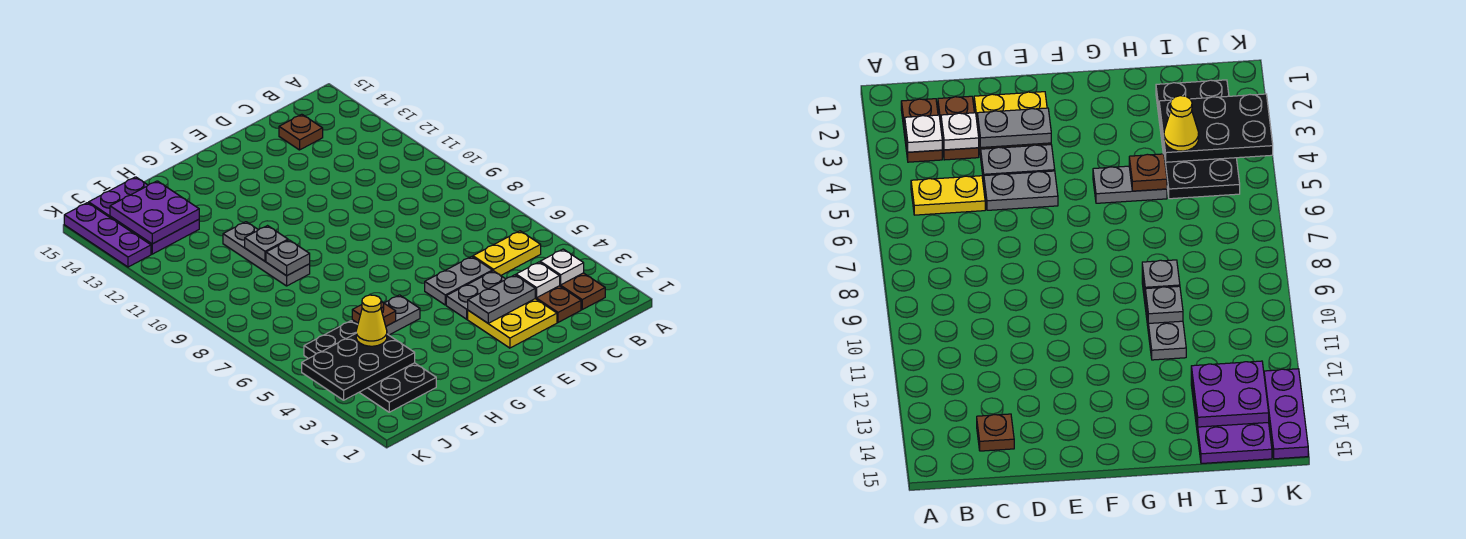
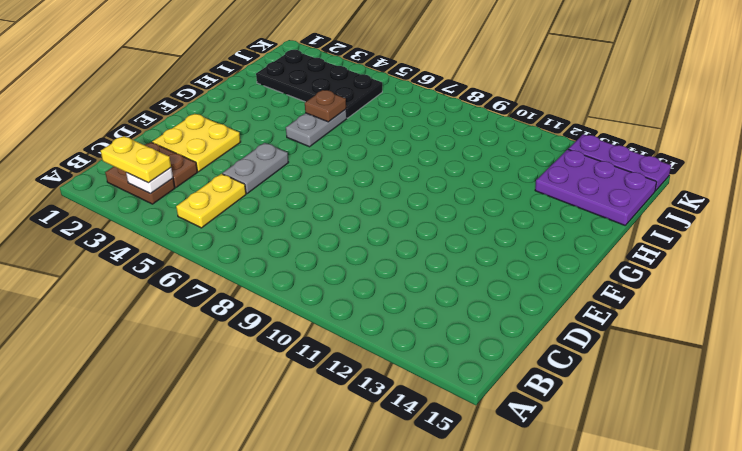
yellow plate B2:B3 level 3 -> none
none -> brown plate C14 level 1
none -> grey plate D4:E4 level 1
none -> grey plate H9:H11 level 1

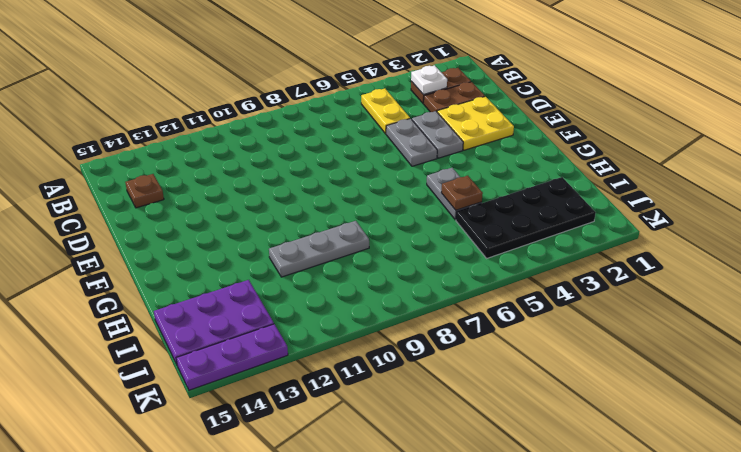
none -> white plate C3 level 2
none -> grey plate D3:E3 level 2
none -> grey plate H9 level 2

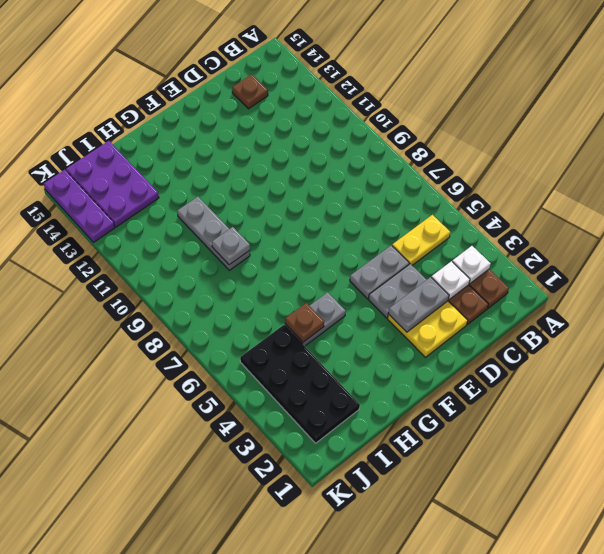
none -> grey plate H10 level 2
none -> black plate I3:K4 level 2
none -> purple plate I13:J14 level 2

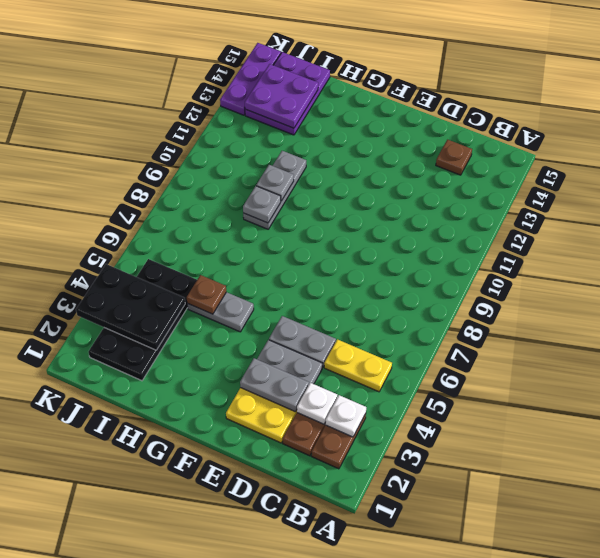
none -> yellow cone I4 level 3

